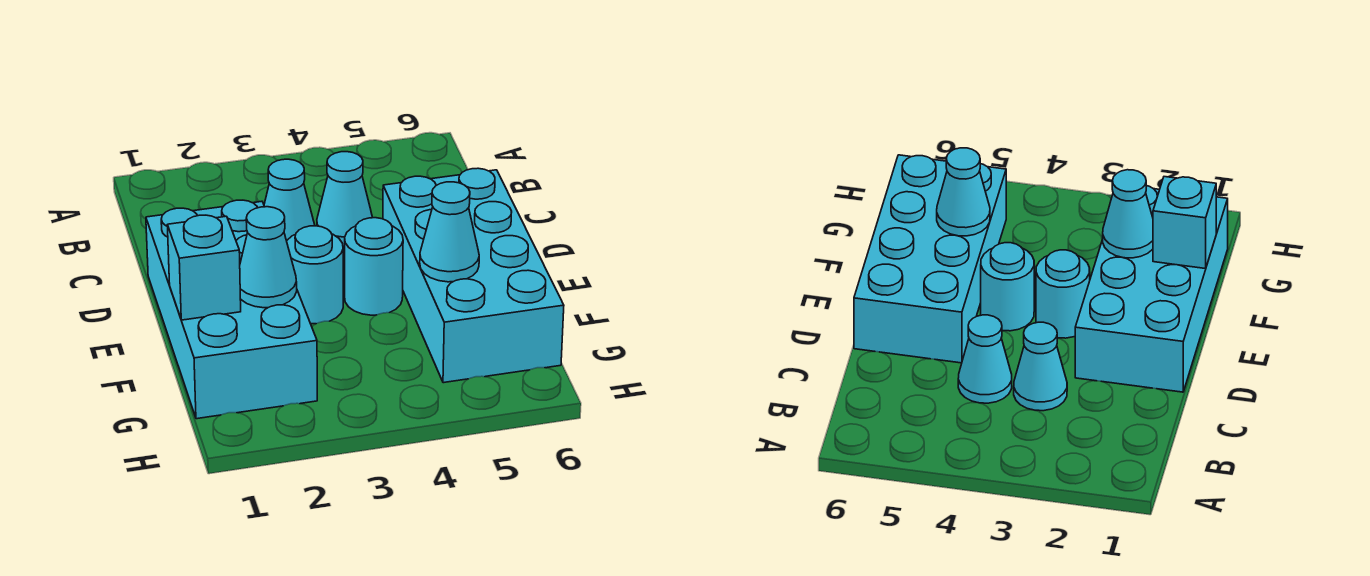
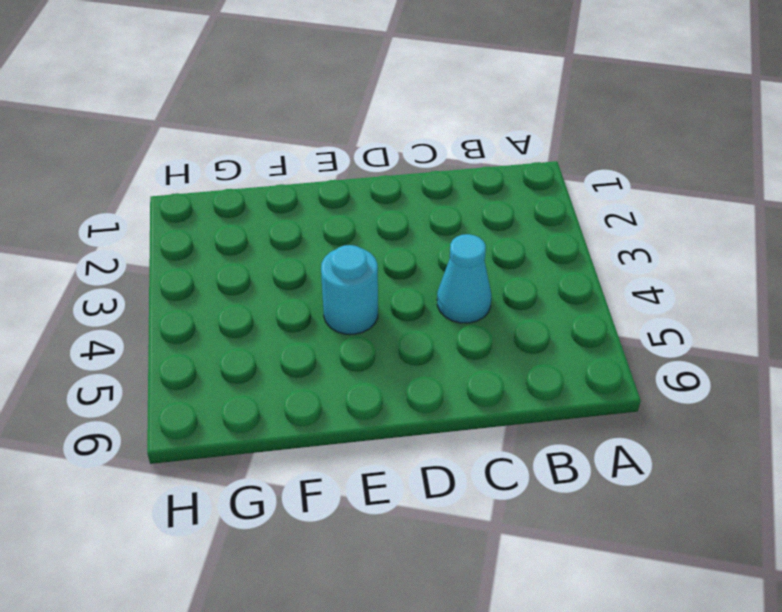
none -> cyan cone C3 level 1
none -> cyan brick D1:G2 level 1

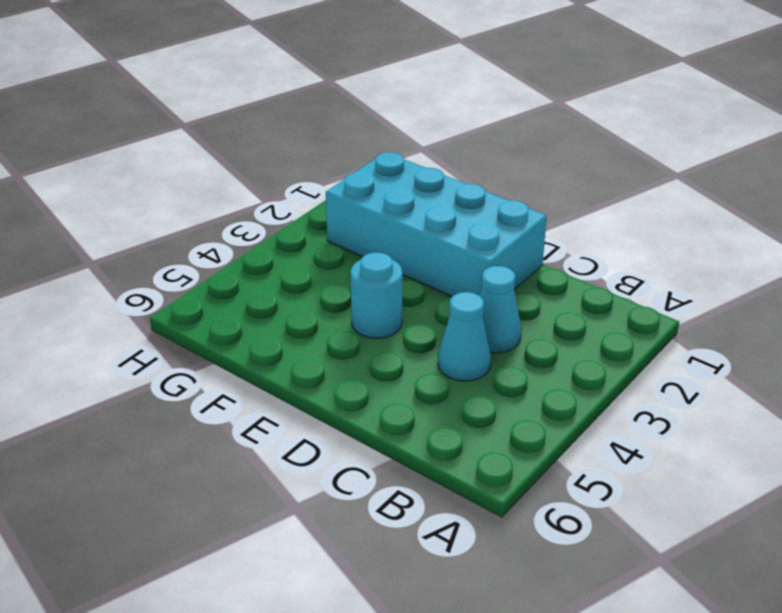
none -> cyan brick D5:G6 level 1
none -> cyan round brick E3 level 1

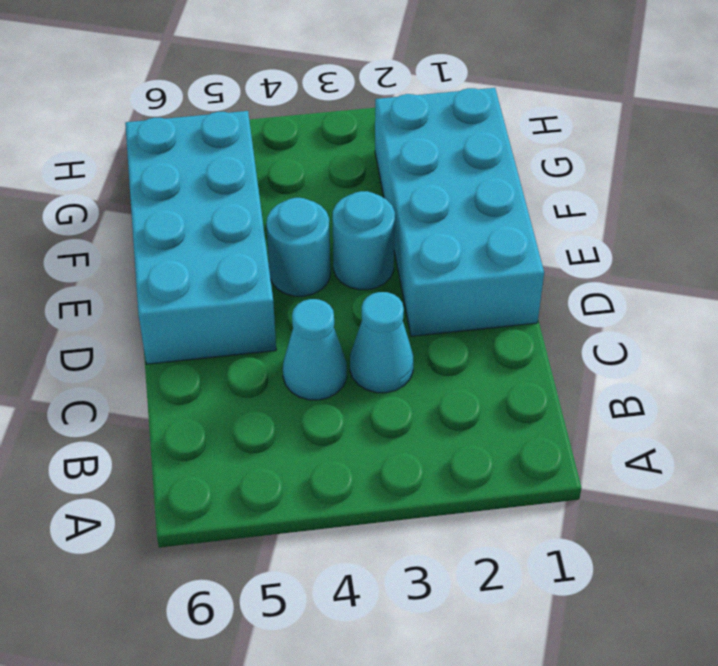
none -> cyan brick F1 level 2
none -> cyan cone F2 level 2

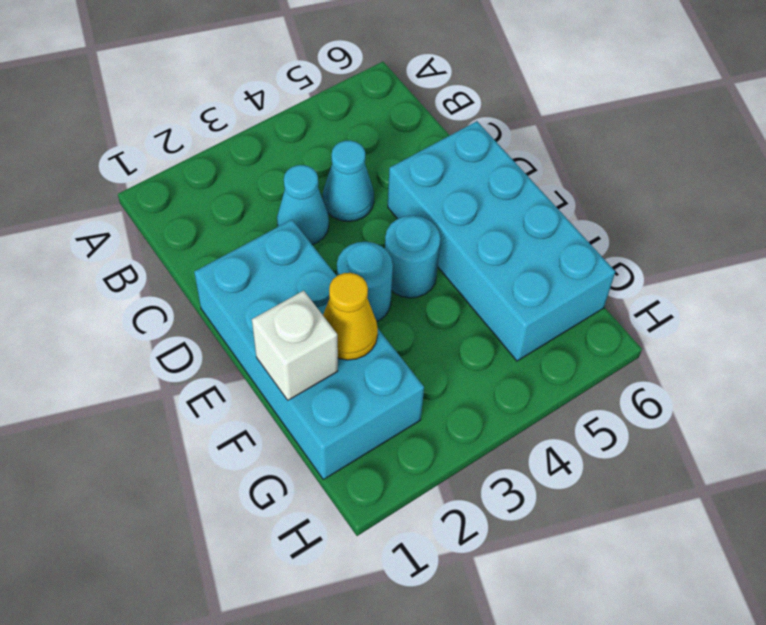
white brick F1 level 2 -> cyan brick F1 level 2
yellow cone F2 level 2 -> cyan cone F2 level 2
none -> cyan cone F5 level 2

